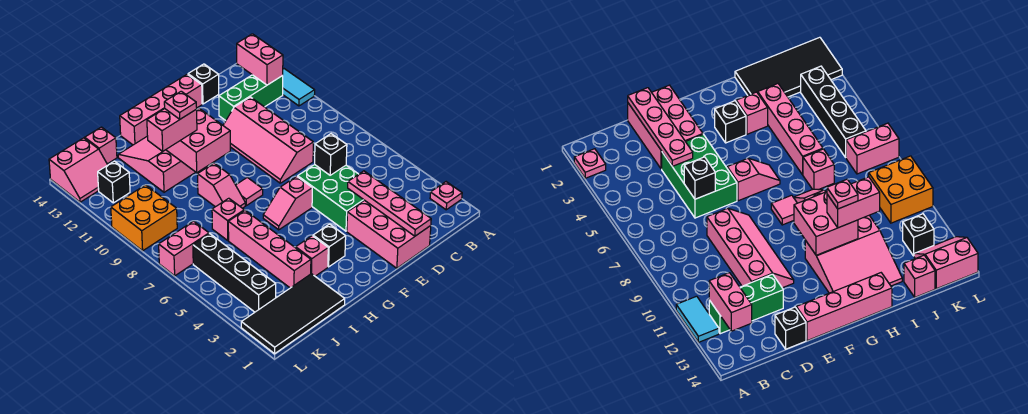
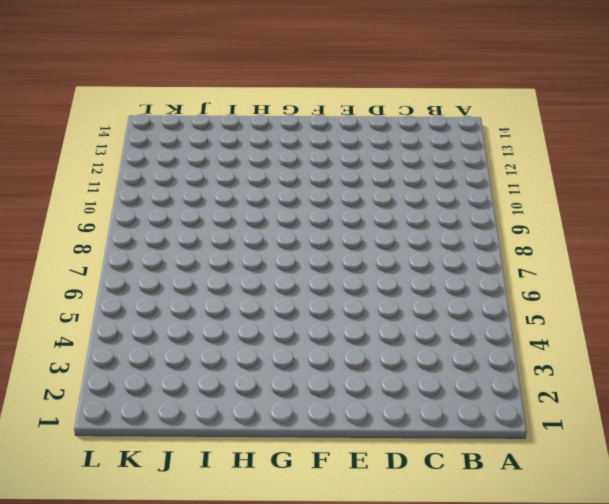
none -> pink plate A2 level 1
none -> cyan tile A11:A12 level 1
none -> green brick B12:D12 level 1

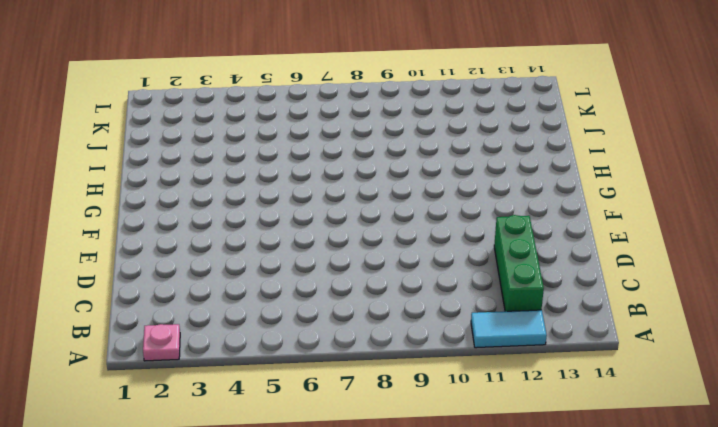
none -> pink brick D1:E3 level 1
none -> green brick D4:E6 level 1
none -> pink slope D8:E11 level 1 top D

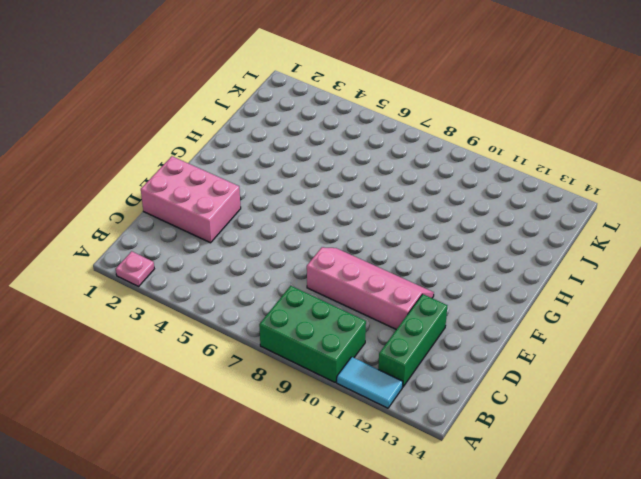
green brick A8:B10 level 1 -> green brick D4:E6 level 1
none -> black brick D14 level 1
none -> pink brick E14:H14 level 1
none -> pink slope F6:G6 level 1 top F

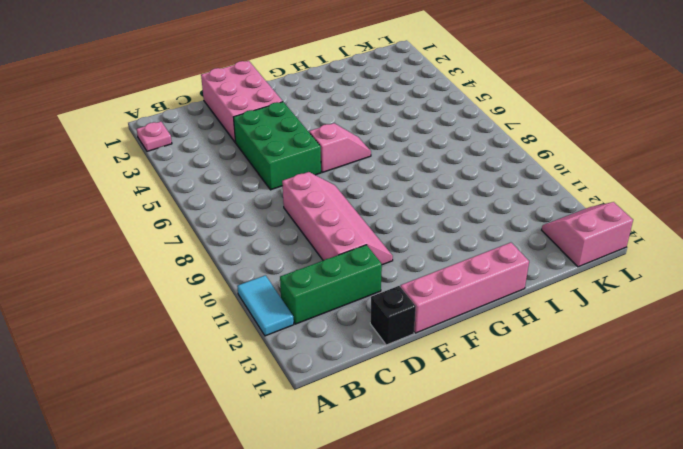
none -> black brick G3 level 1
none -> pink tile G8 level 1
none -> pink slope G11:I13 level 1 top 11

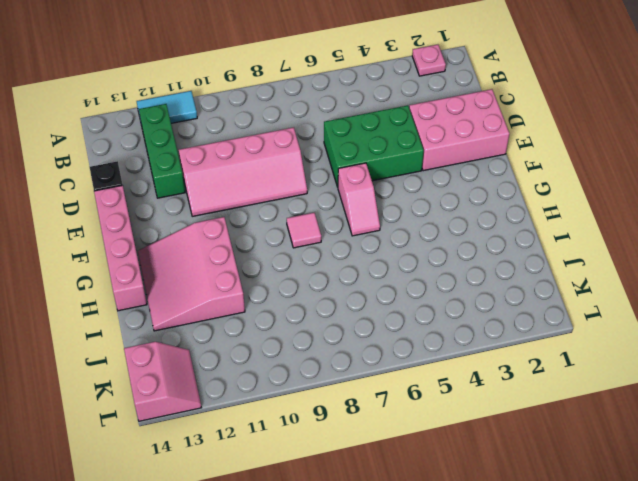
none -> black brick G3 level 1
none -> pink brick H3 level 1
none -> pink slope H8:H9 level 1 top 9

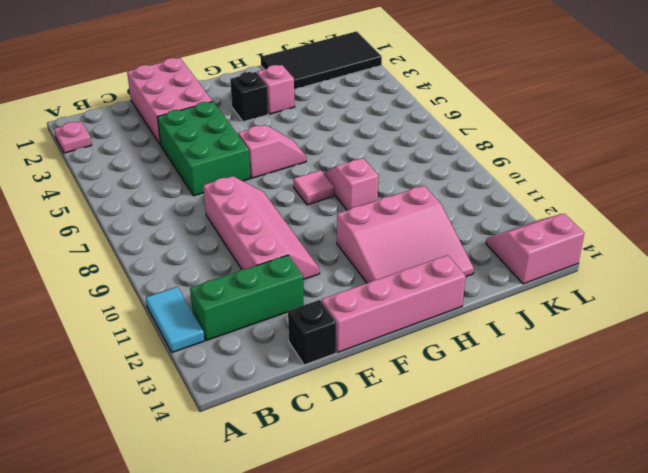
none -> pink brick I3:I6 level 1
none -> pink brick I7 level 1
none -> pink brick J14 level 1

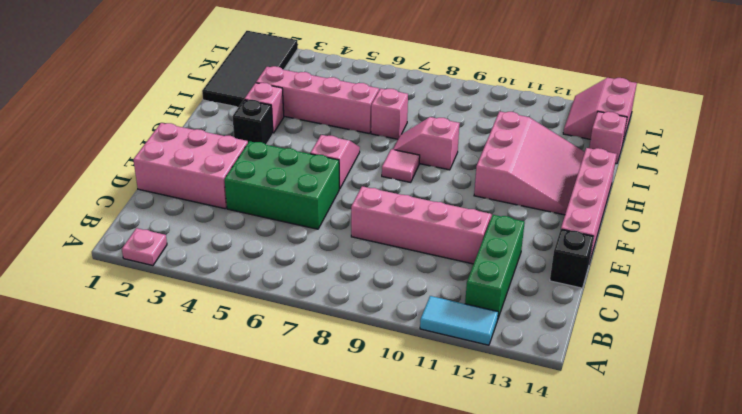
none -> black brick K3:K6 level 1
none -> pink brick K7:L7 level 1
none -> orange brick K9:L10 level 1

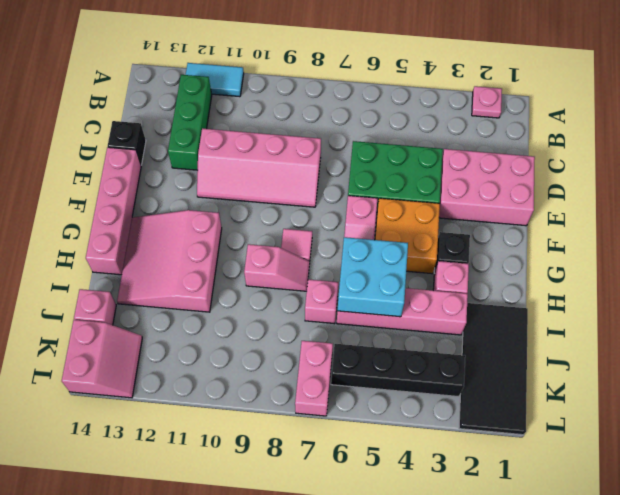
orange brick F4:G5 level 1 -> orange brick K9:L10 level 1
cyan brick H5:I6 level 2 -> none
none -> black brick K12 level 1
none -> pink brick B12:B13 level 2
none -> pink plate D1:D4 level 2

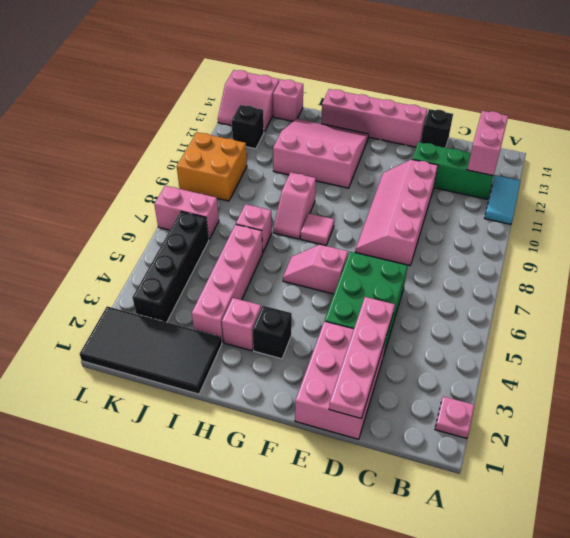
none -> black brick D6 level 2
none -> pink brick G10:H11 level 2
none -> pink brick H11:I11 level 3

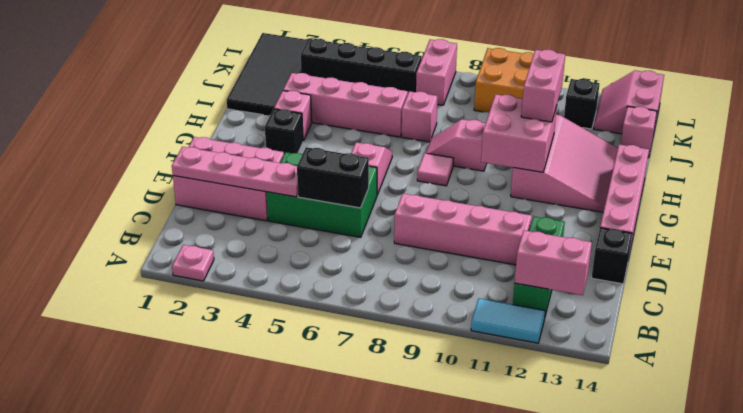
black brick D5:D6 level 2 -> black brick D6 level 2
none -> pink plate H11 level 4

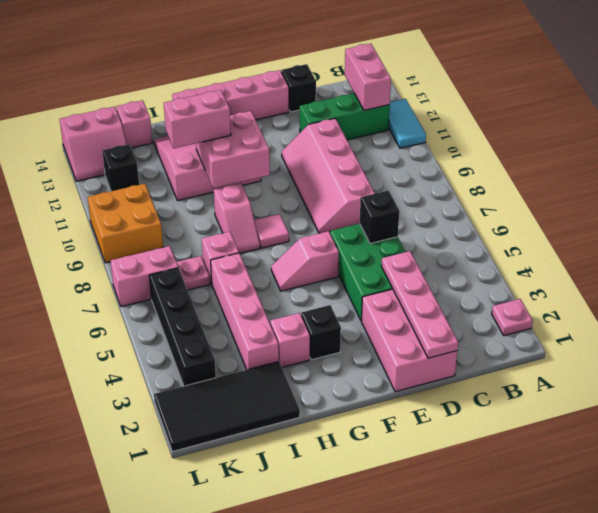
pink plate J7 level 1 -> pink plate H11 level 4

